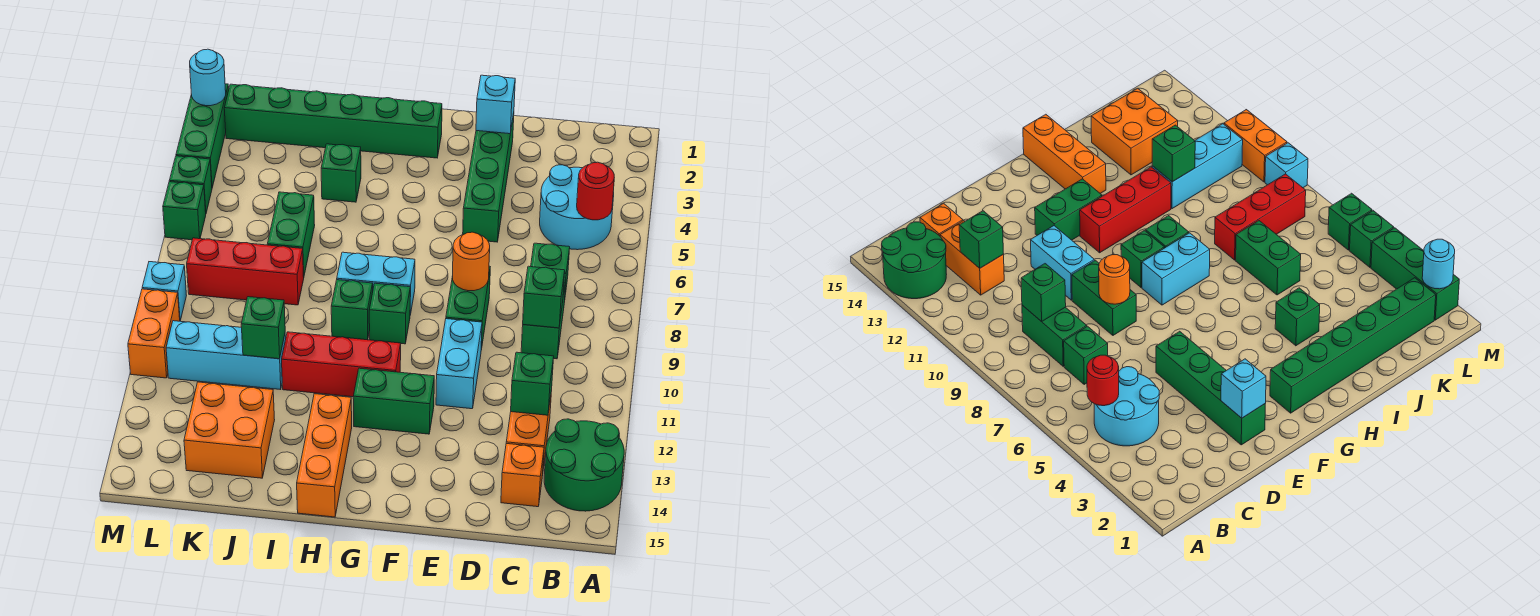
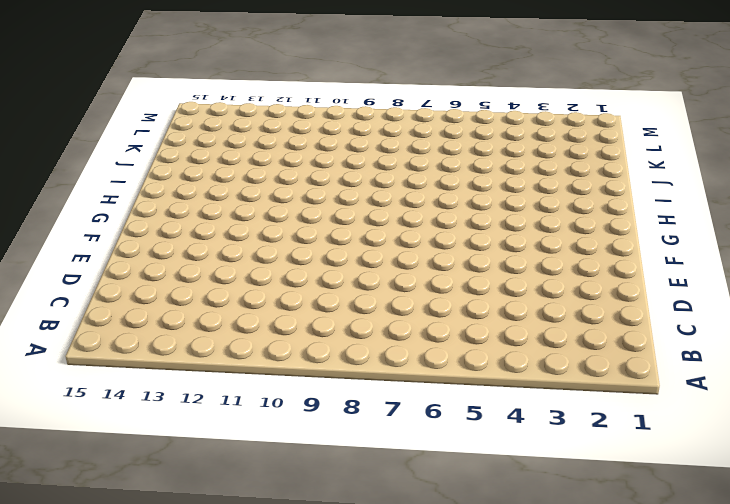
none -> green round brick A13:B14 level 1
none -> cyan round brick B4:C5 level 1
none -> green brick C7 level 1
none -> green brick C8:C9 level 1

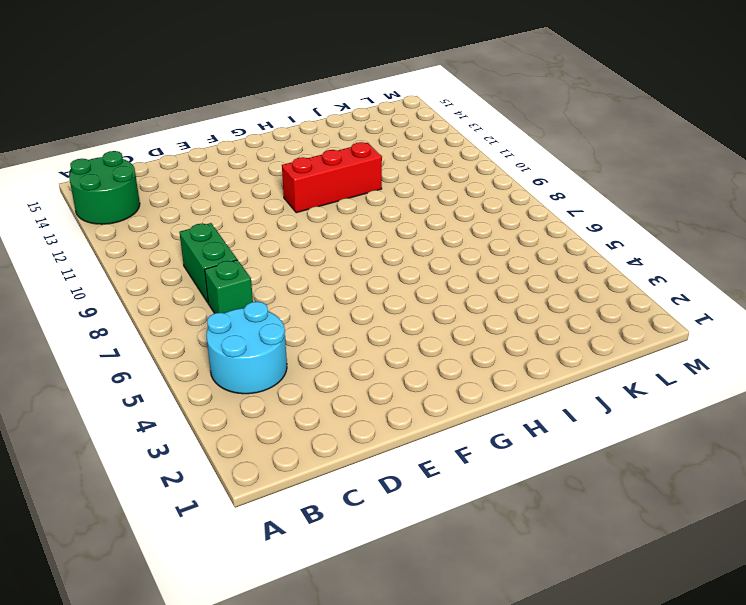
none -> orange brick C12:C13 level 1
none -> orange brick C14 level 1
none -> green brick E2:E5 level 1
none -> green brick E8:E9 level 1

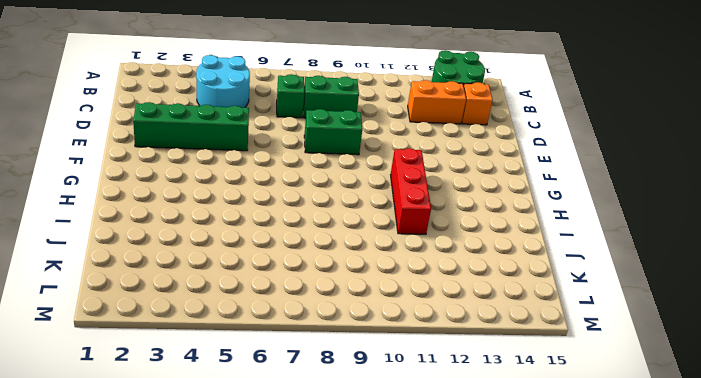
none -> cyan brick E10:E11 level 1
none -> green brick F12:G12 level 1
none -> green brick G2:L2 level 1
none -> cyan brick G8:H8 level 1

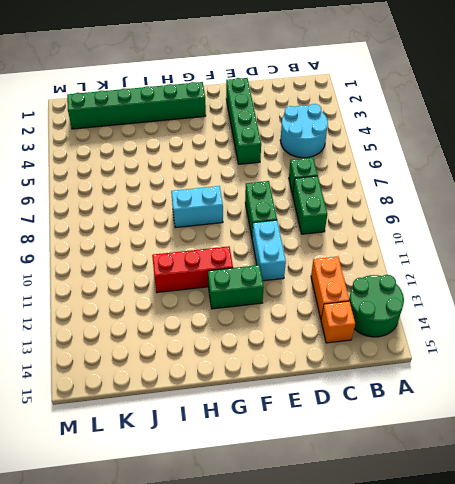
none -> green brick G9 level 1
none -> green brick H9 level 1
none -> orange brick H13:H15 level 1
none -> green brick I4 level 1

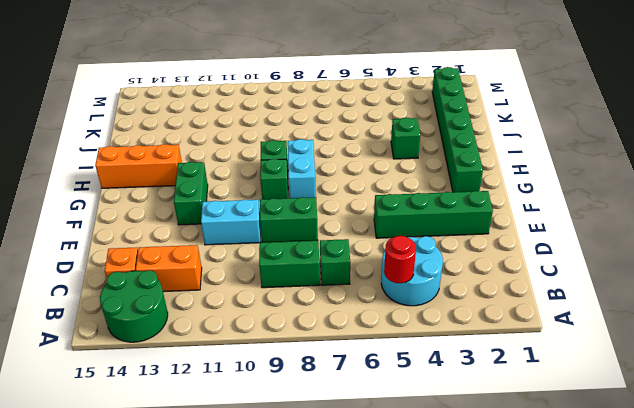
none -> red brick G11:I11 level 1
none -> green brick J6:J7 level 1
none -> red brick J8:L8 level 1
none -> cyan brick J11:L11 level 1

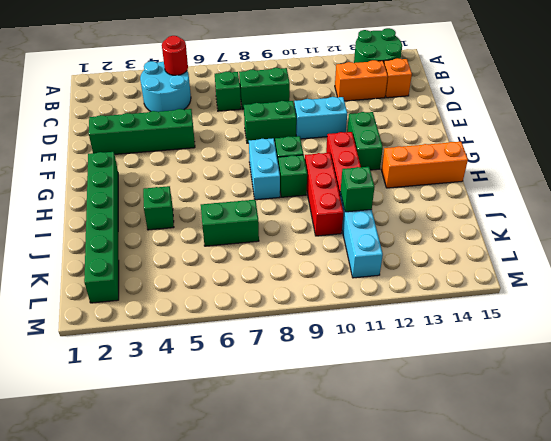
red brick H10:J10 level 1 -> red brick J8:L8 level 1
none -> orange brick J13:K14 level 1
none -> green brick M2:M4 level 1
none -> green brick M5 level 1
none -> green brick M6 level 1

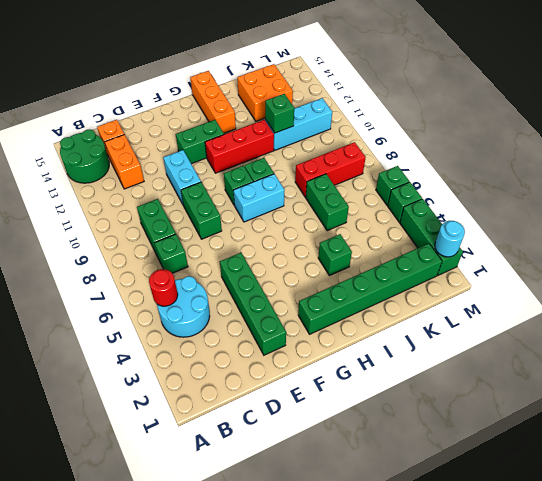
none -> cyan brick M9 level 1
none -> orange brick M10:M11 level 1
none -> green brick C9 level 2
none -> green brick C12 level 2

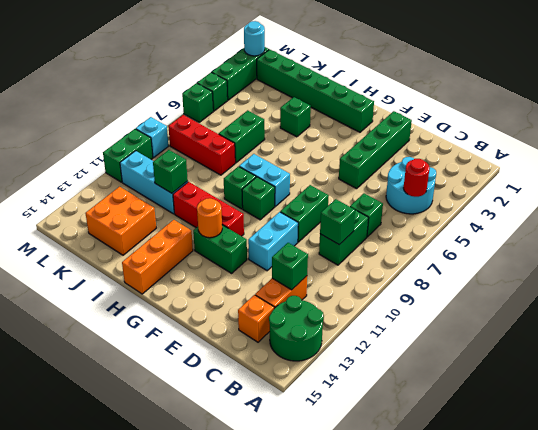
orange round brick G12 level 2 -> orange round brick E8 level 2
green brick M10:M11 level 1 -> orange brick M10:M11 level 1
none -> cyan brick E2 level 2

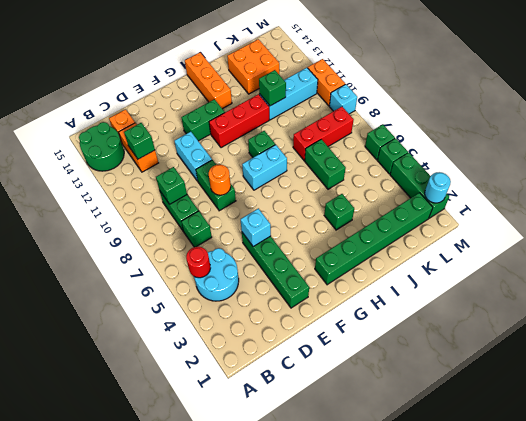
cyan brick E5 level 2 -> cyan brick E2 level 2
none -> green brick G9 level 1

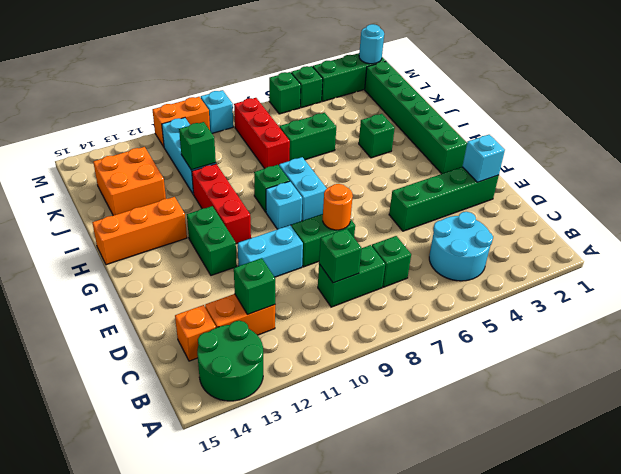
cyan brick G9 level 1 -> green brick G9 level 1
none -> red round brick B5 level 2

